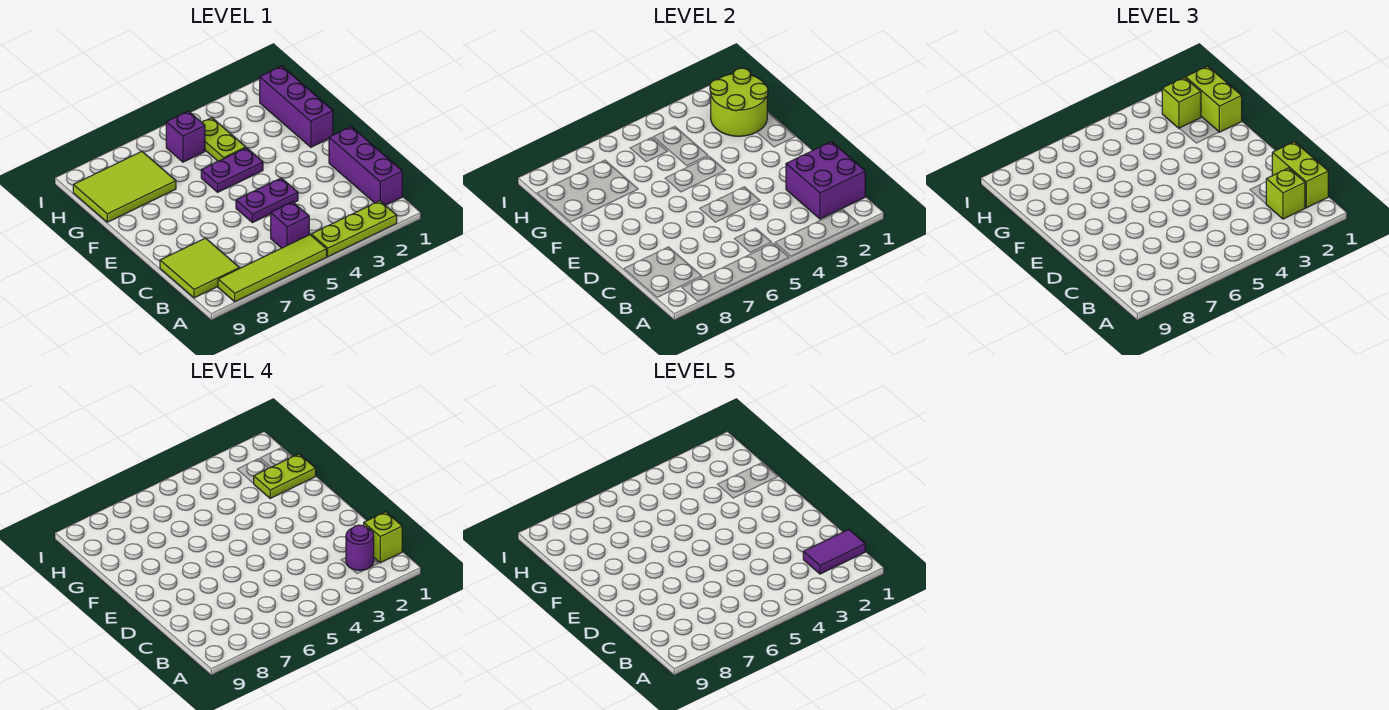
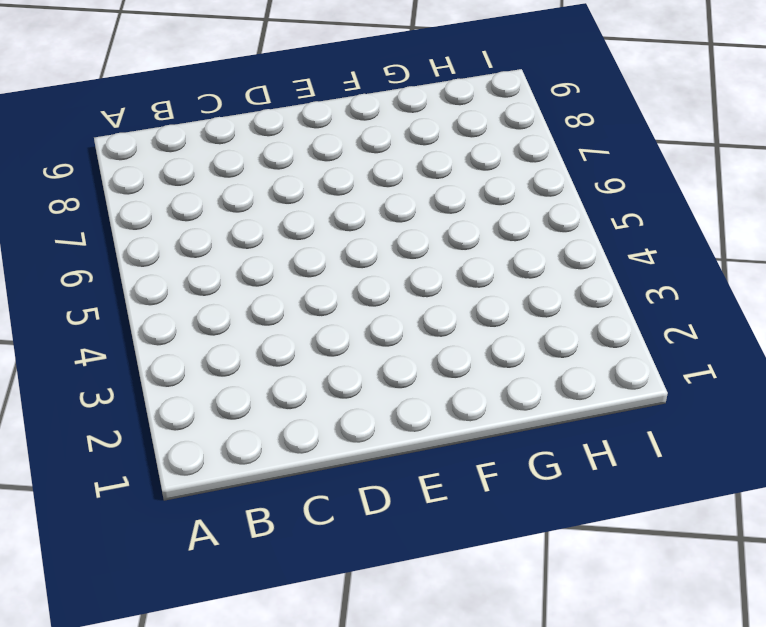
none -> lime plate A2:A4 level 1
none -> lime tile A5:A8 level 1
none -> purple brick B1:D1 level 1

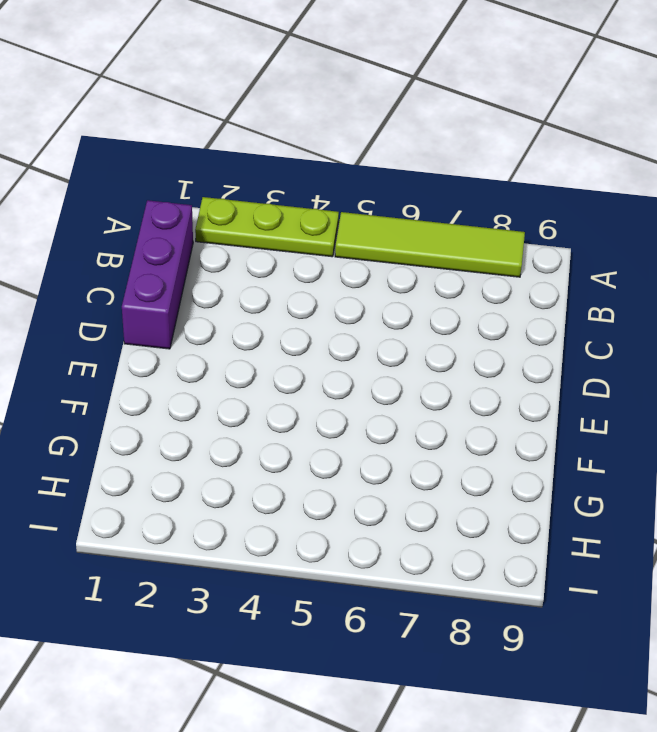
none -> purple brick B5 level 1
none -> lime tile B8:C9 level 1
none -> purple plate D4:D5 level 1

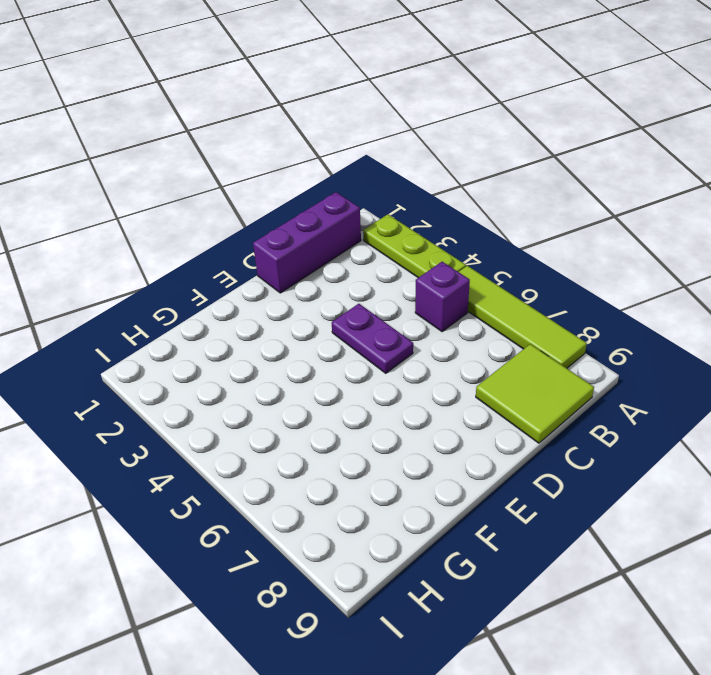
none -> purple brick F1:H1 level 1
none -> purple plate F4:F5 level 1
none -> lime plate G4:H4 level 1

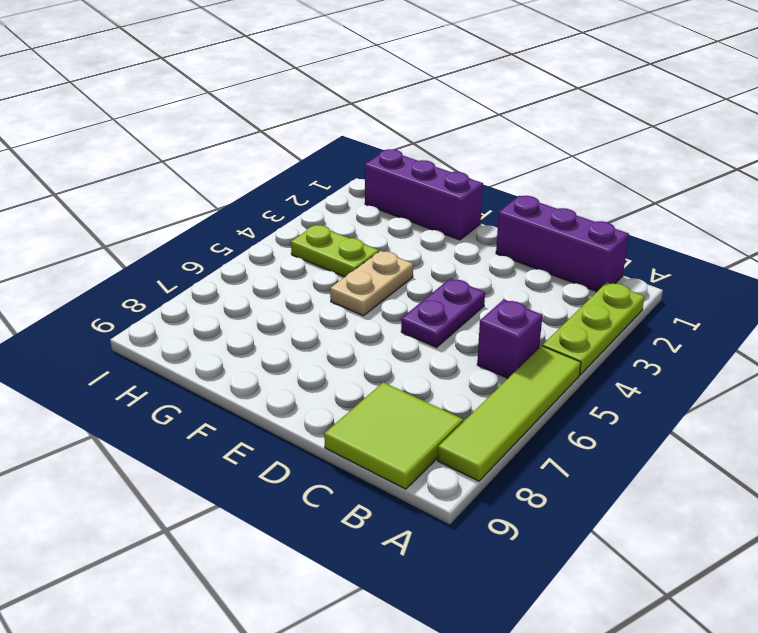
tan plate F4:F5 level 1 -> purple plate F4:F5 level 1
none -> lime tile G7:H9 level 1
none -> purple brick H5 level 1
none -> purple brick B1:C2 level 2

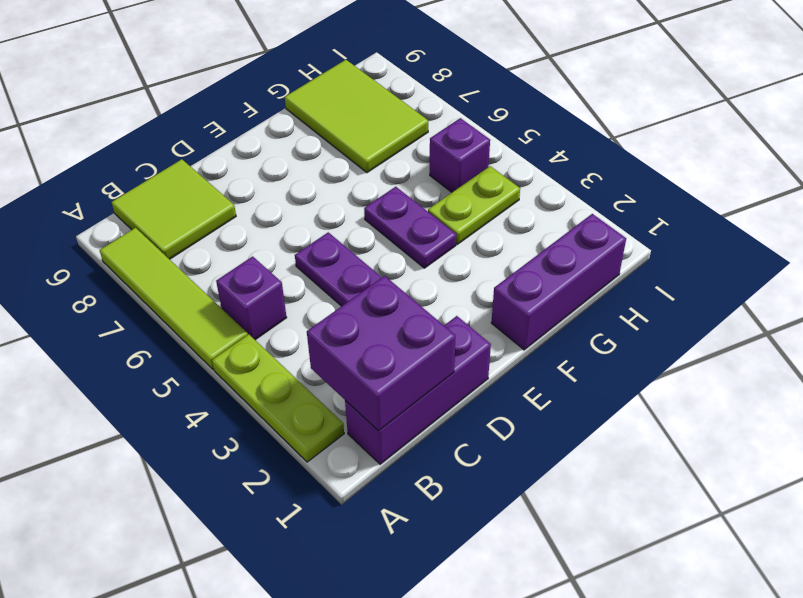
none -> lime round brick G1:H2 level 2
none -> lime brick B1:C1 level 3
none -> lime brick B2 level 3

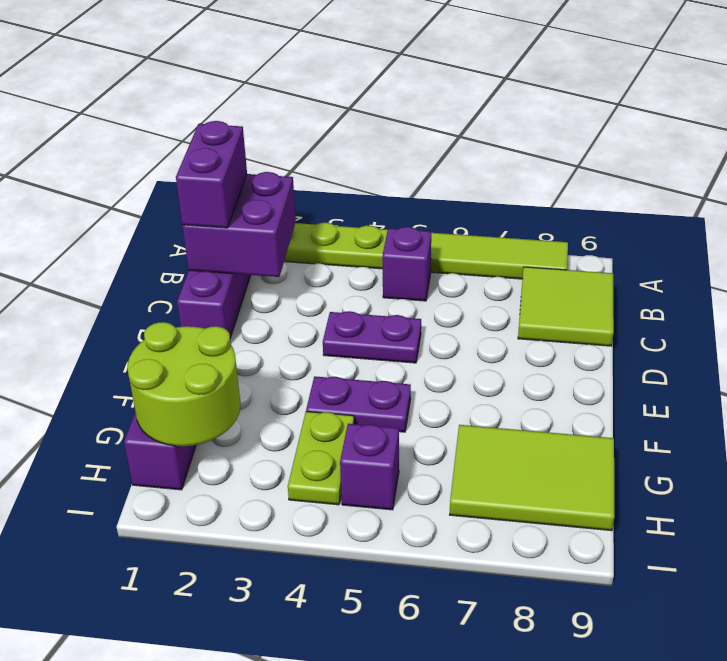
purple brick B1:C1 level 3 -> lime brick B1:C1 level 3
none -> lime brick B2 level 3
none -> lime brick G1:H1 level 3
none -> lime brick H2 level 3

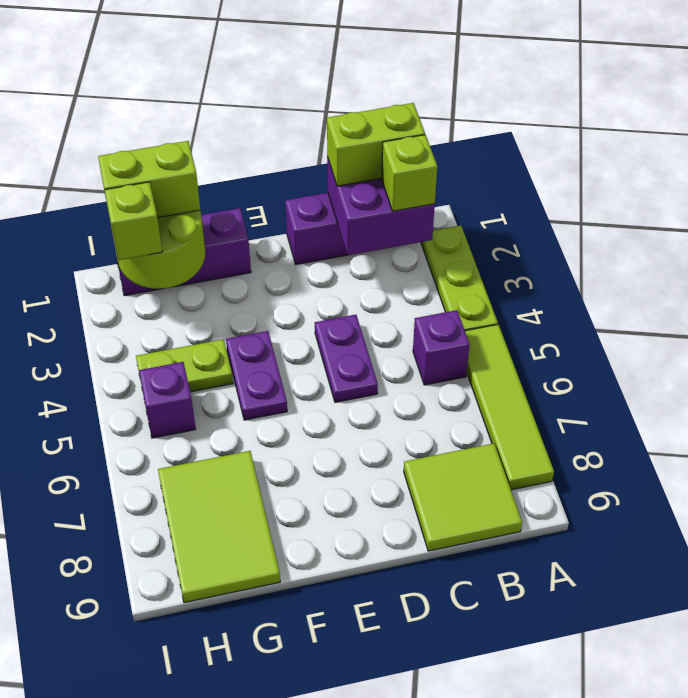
none -> lime brick B1 level 4
none -> purple round brick B2 level 4
none -> lime plate G1:G2 level 4

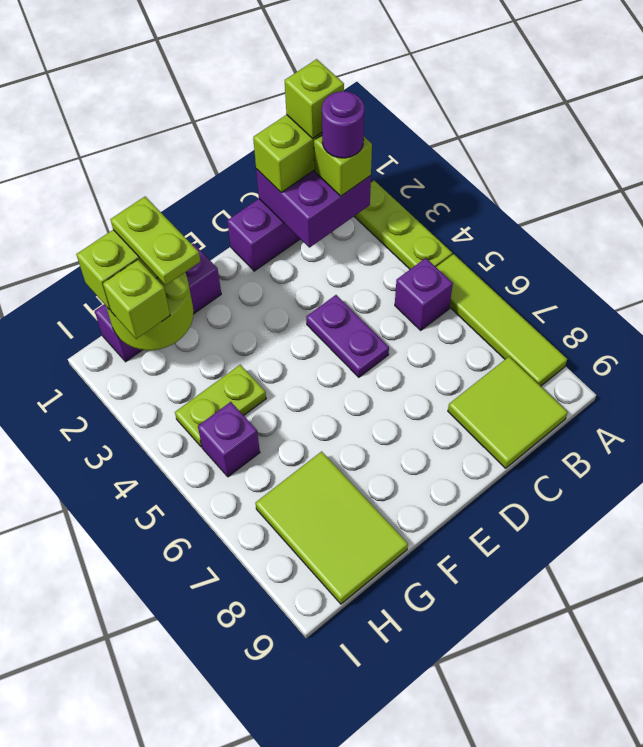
none -> purple plate F4:F5 level 1
none -> purple tile B1:B2 level 5

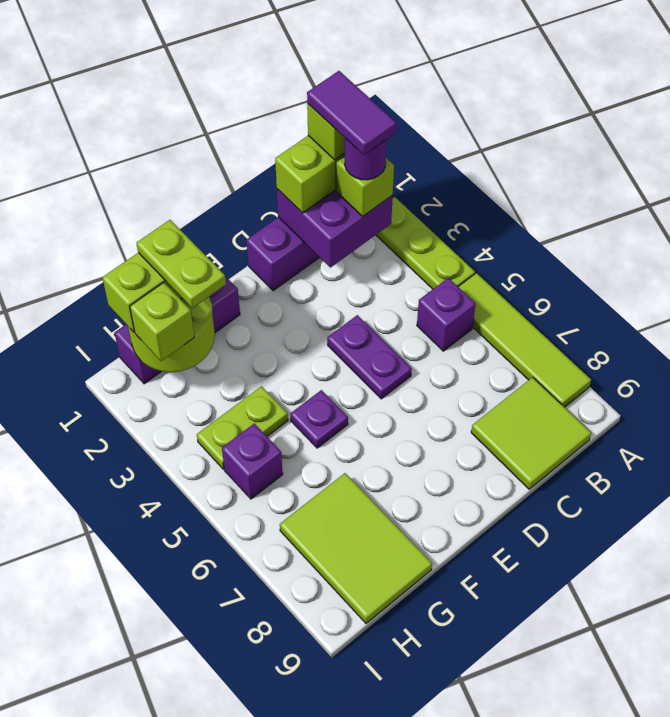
purple plate F5 level 1 -> purple plate F4:F5 level 1

